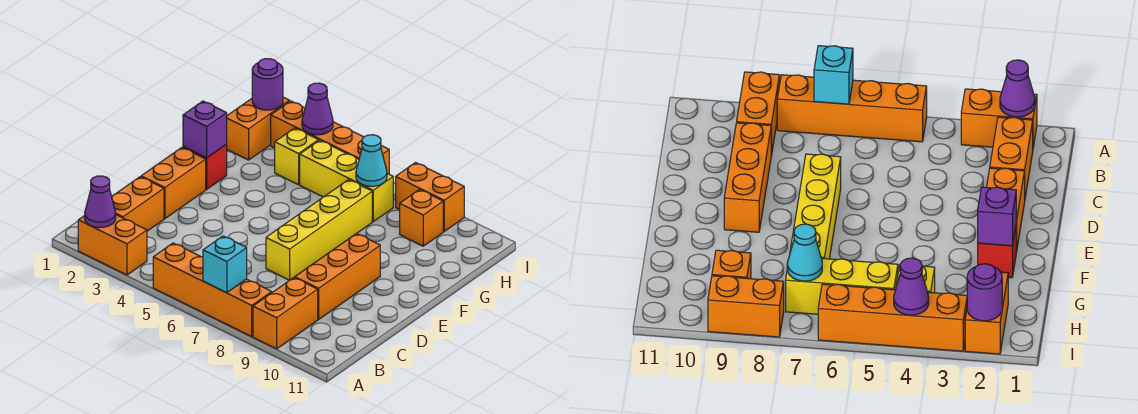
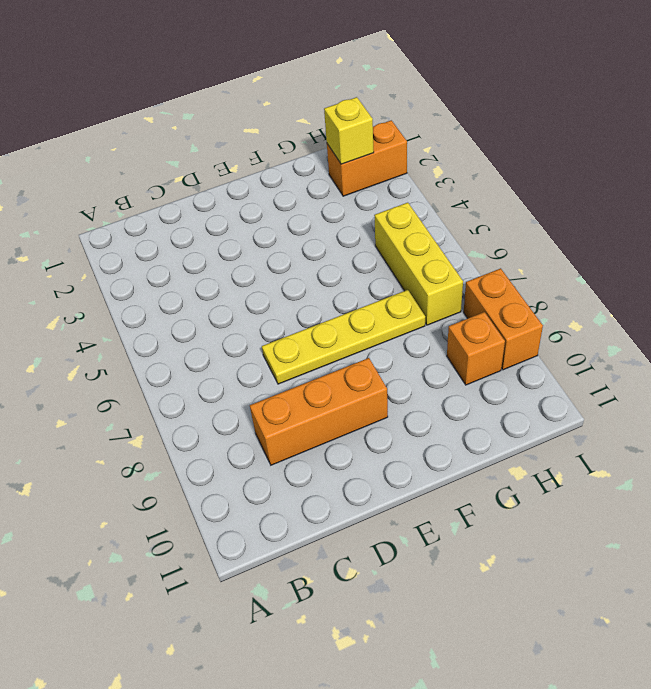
yellow plate D7:G7 level 1 -> yellow brick D7:G7 level 1
yellow brick H2 level 2 -> yellow brick H4 level 1
none -> orange brick A2:A3 level 1
none -> orange brick A5:A8 level 1
none -> orange brick A9:B9 level 1

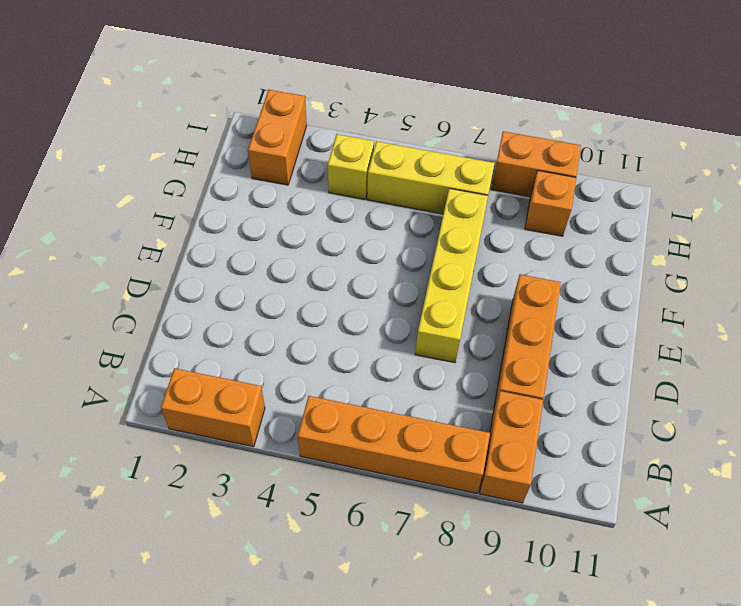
none -> orange brick B2:C2 level 1
none -> orange brick D2:E2 level 1
none -> red brick F2 level 1

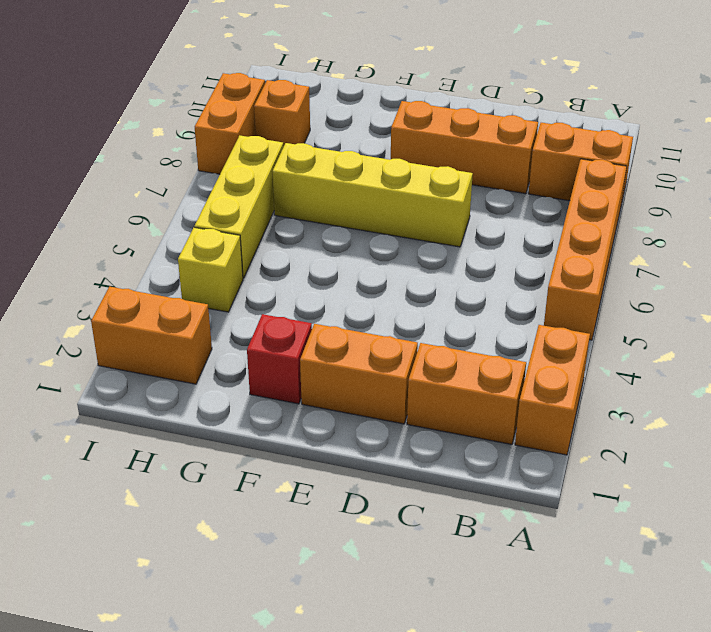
none -> orange brick I3:I6 level 1
none -> purple cone A2 level 2
none -> cyan brick A7 level 2

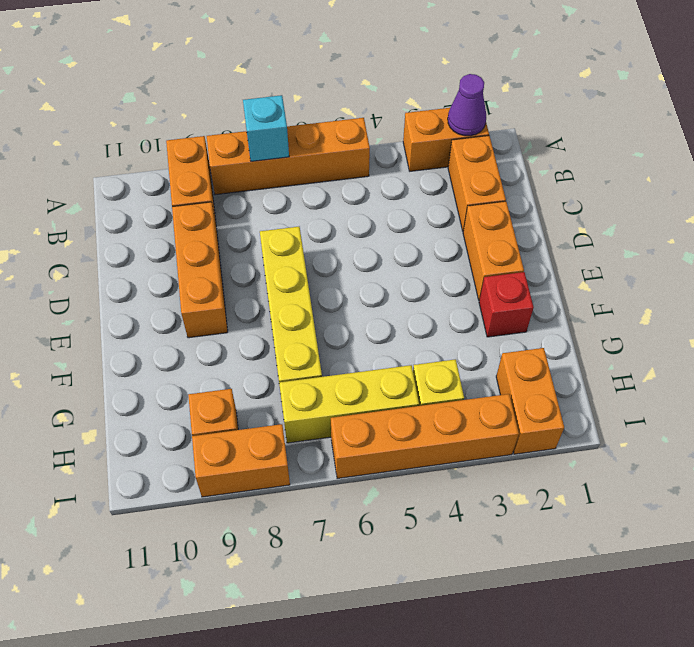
none -> purple brick F2 level 2
none -> cyan cone H7 level 2
none -> purple round brick I2 level 2

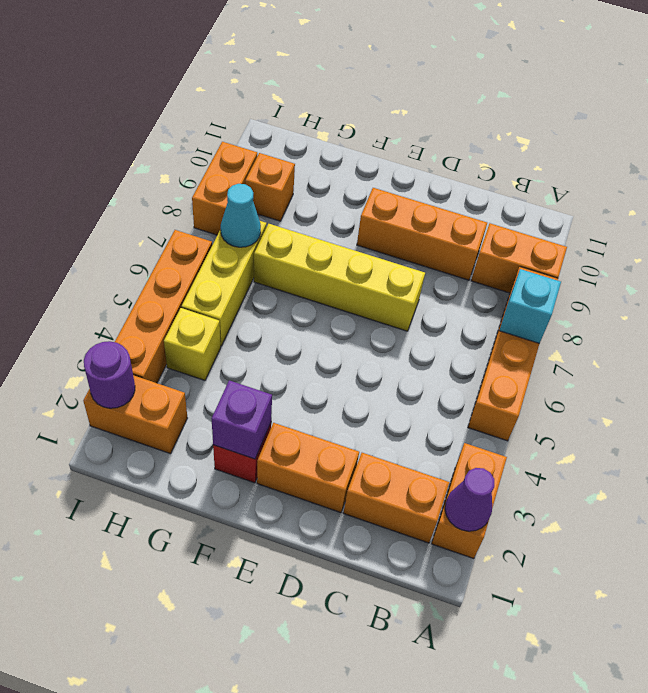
none -> purple cone I4 level 2

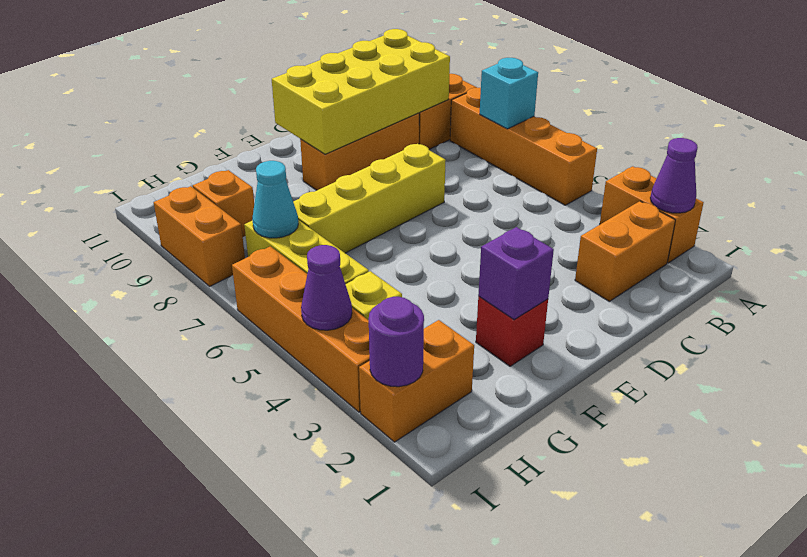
yellow brick B9:E10 level 2 -> none
none -> orange brick D2:E2 level 1

